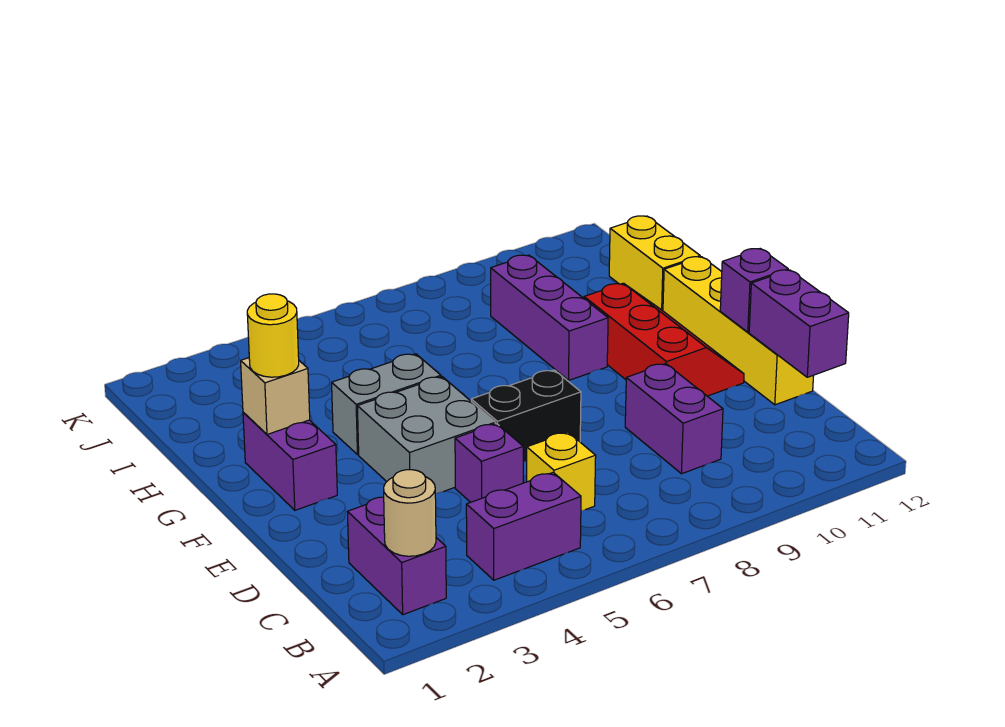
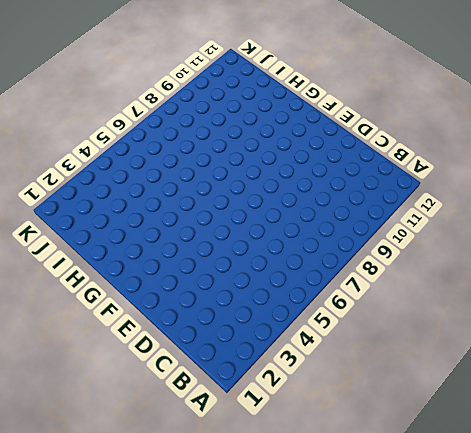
none -> purple brick B2:C2 level 1
none -> purple brick B4:B5 level 1
none -> yellow brick C6 level 1

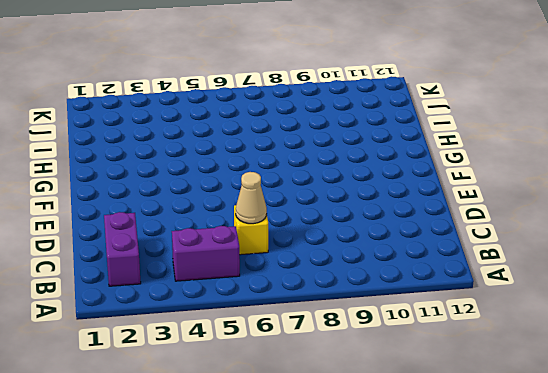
tan cone C6 level 2 -> none
none -> purple brick C9:D9 level 1
none -> purple brick D5 level 1
none -> yellow brick D12:G12 level 1

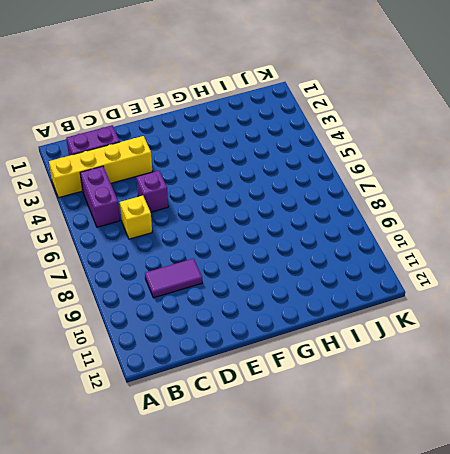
yellow brick A3:D3 level 1 -> yellow brick D12:G12 level 1
purple tile C9:D9 level 1 -> purple brick C9:D9 level 1
none -> grey brick E4:F5 level 1
none -> black brick E6:E7 level 1
none -> red slope E10:G11 level 1 top 10

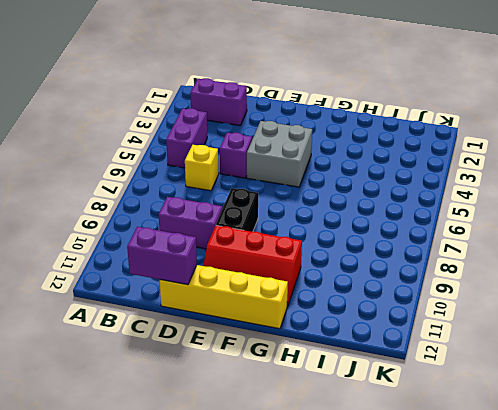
black brick E8:E9 level 1 -> black brick E6:E7 level 1
none -> purple brick F2:G2 level 1
none -> grey brick G4:G5 level 1
none -> purple brick G9:I9 level 1

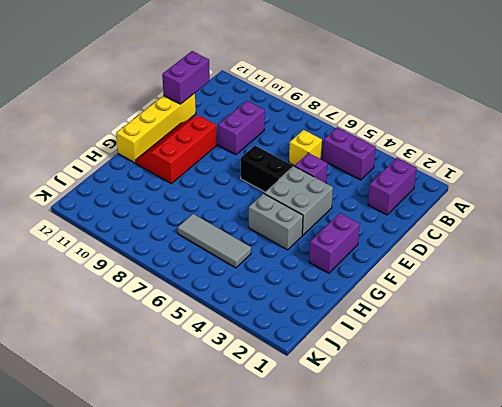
grey tile I5:I7 level 1 -> none
none -> purple brick G9:I9 level 1
none -> yellow brick H12:I12 level 1
none -> tan round brick B2 level 2

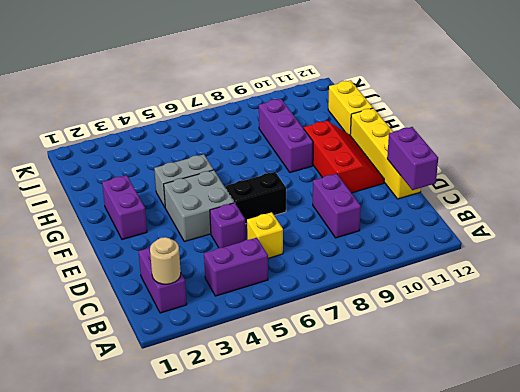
none -> purple brick E12 level 2
none -> tan brick G2 level 2
none -> yellow round brick G2 level 3

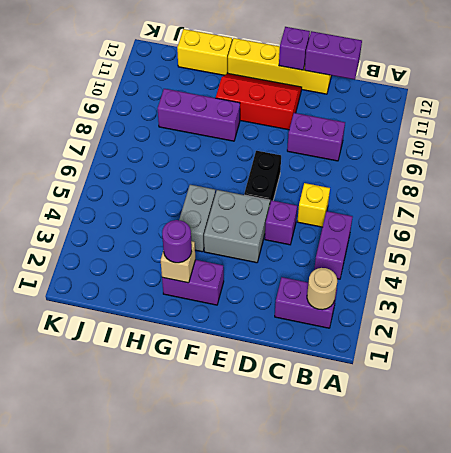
purple round brick G2 level 3 -> yellow round brick G2 level 3

